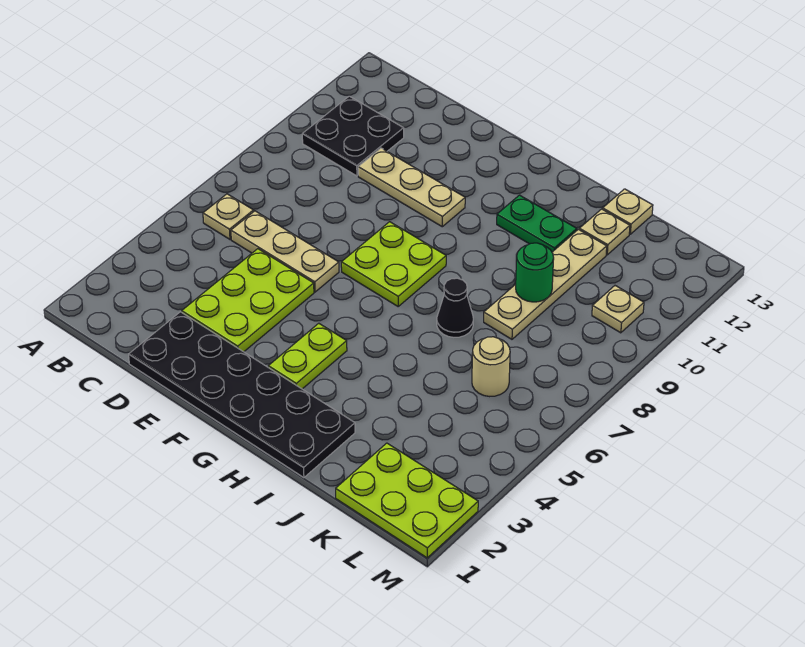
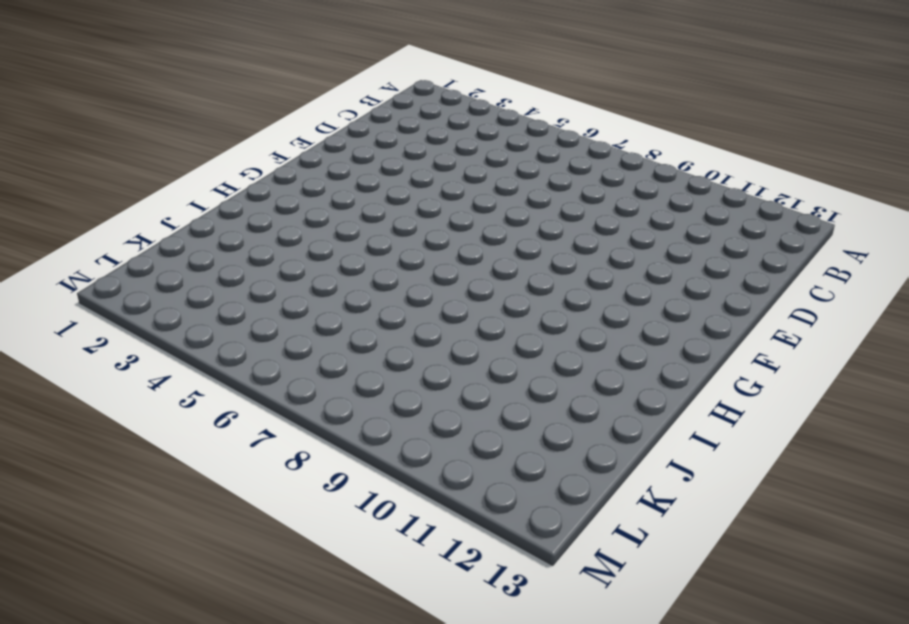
none -> tan plate B6 level 1
none -> black plate B10:C11 level 1
none -> tan plate C6:E6 level 1

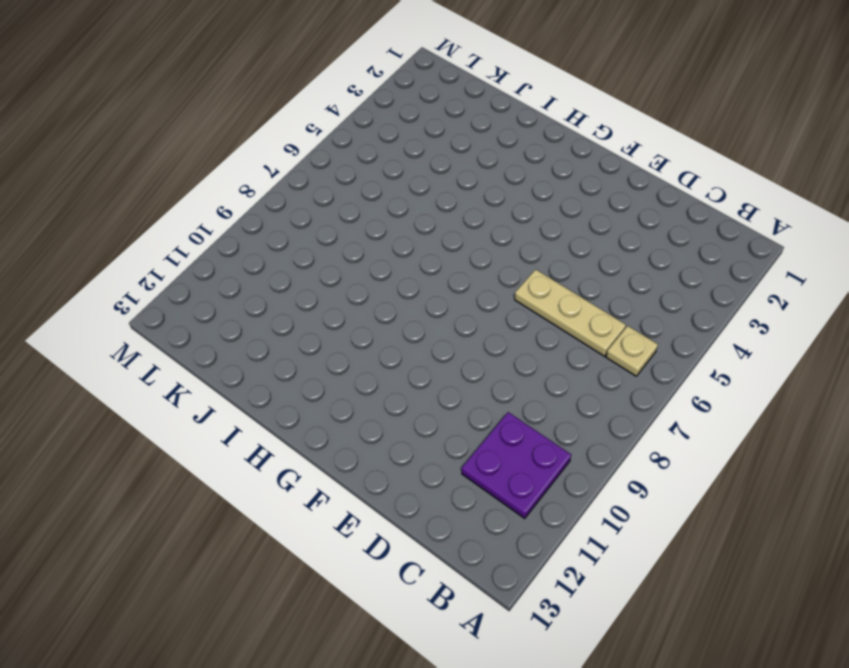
purple plate B10:C11 level 1 -> black plate B10:C11 level 1
none -> black plate D1:I2 level 1
none -> lime plate D3:E5 level 1
none -> tan plate D10:F10 level 1

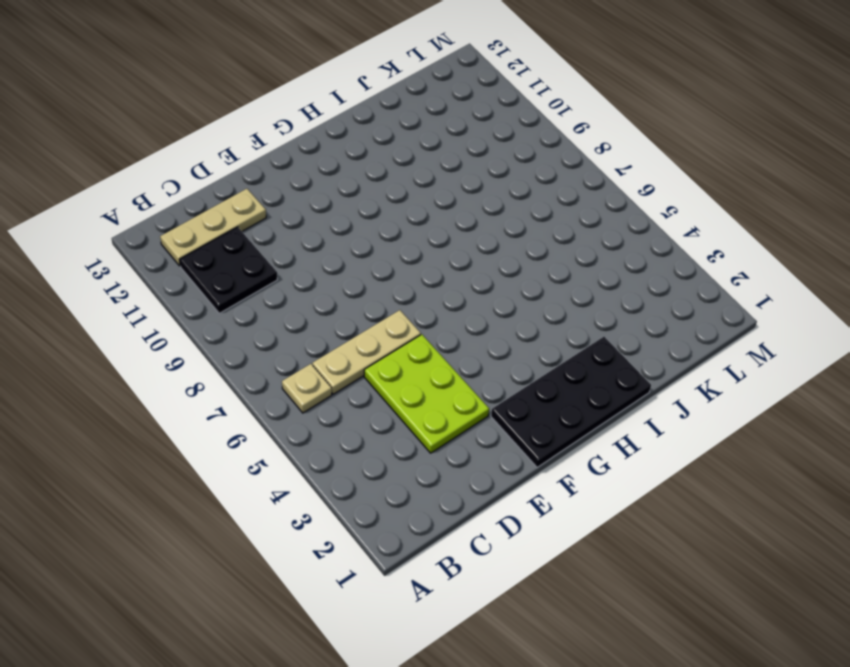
tan plate B12:D12 level 1 -> tan plate D10:F10 level 1
black plate F1:I2 level 1 -> black plate D1:I2 level 1
none -> lime plate F7:G8 level 1
none -> lime plate G3:G4 level 1
none -> green plate H11:I11 level 1

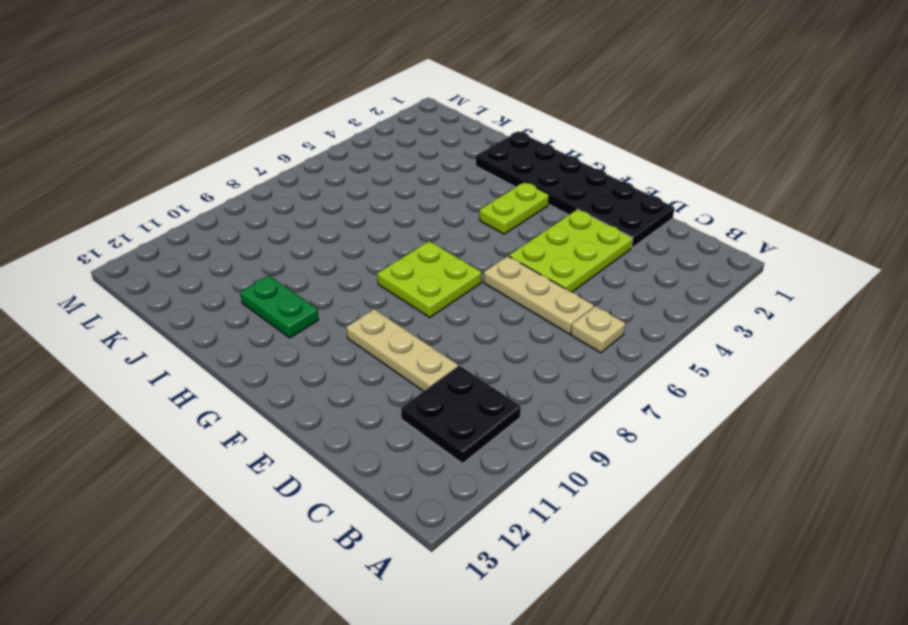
none -> black cone I7 level 1
none -> tan plate J8:J11 level 1
none -> tan plate J12 level 1

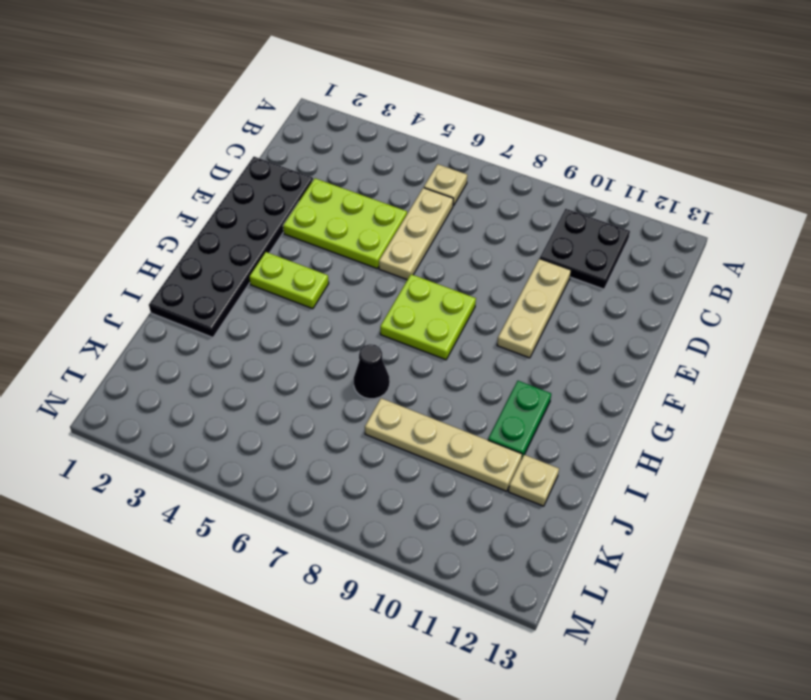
none -> tan plate J13 level 1
none -> lime plate K1:M2 level 1
none -> tan round brick K6 level 1

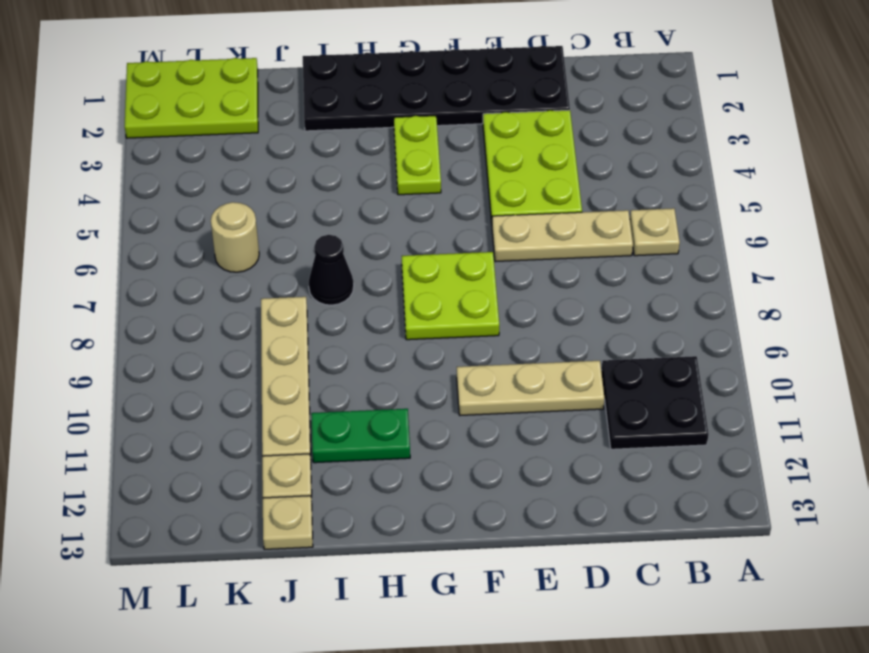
none -> tan plate L10 level 1
none -> green round brick J9 level 2

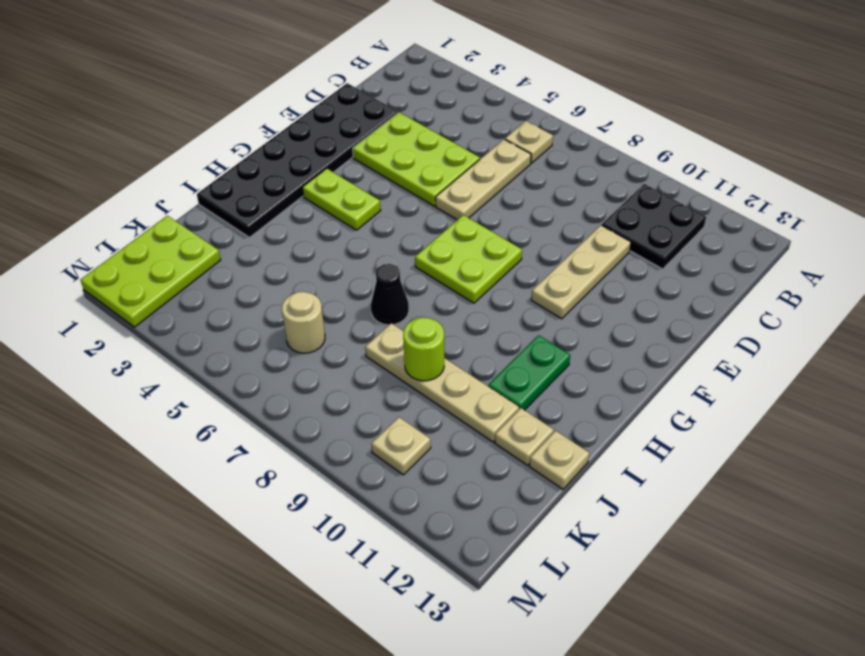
lime round brick J9 level 2 -> green round brick J9 level 2

